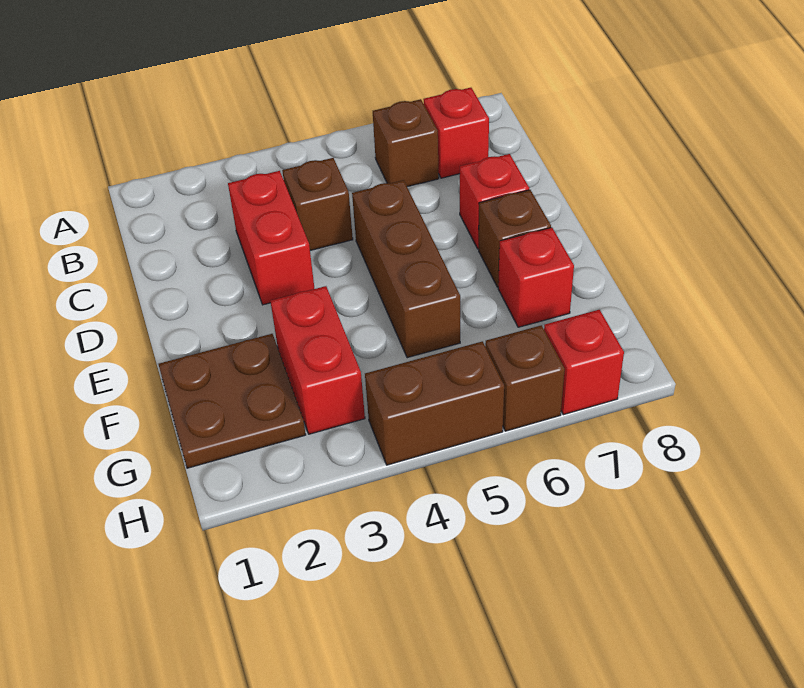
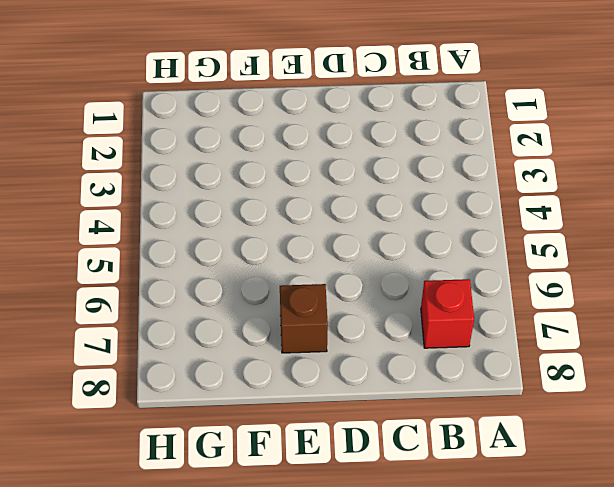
none -> brown brick B6 level 1
none -> red brick C3:D3 level 1
none -> brown brick C4 level 1

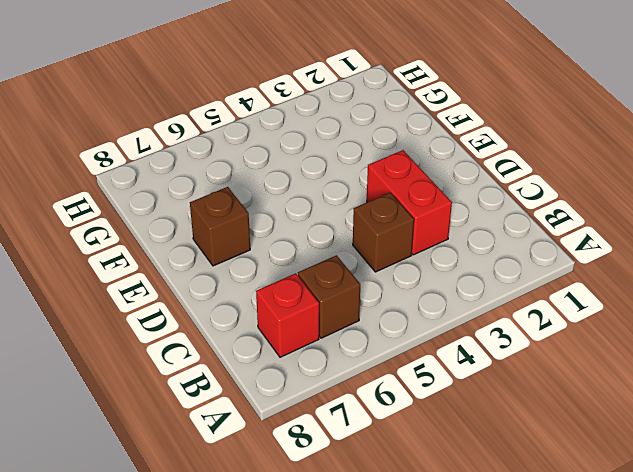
none -> brown brick D5:F5 level 1
none -> red brick D7 level 1
none -> brown plate F1:G2 level 1

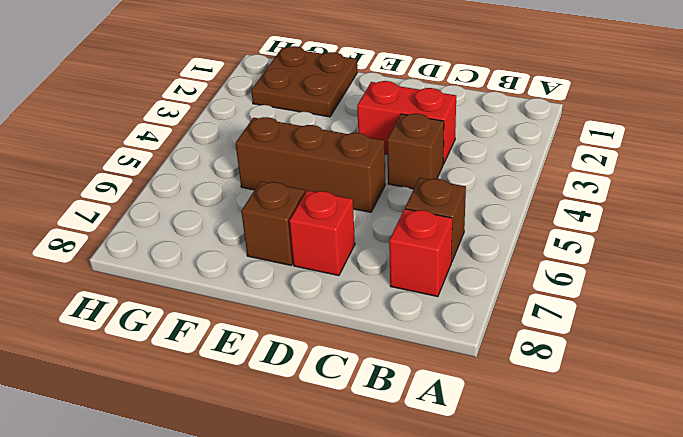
none -> red brick F3:G3 level 1
none -> red brick F7 level 1
none -> brown brick H4:H5 level 1

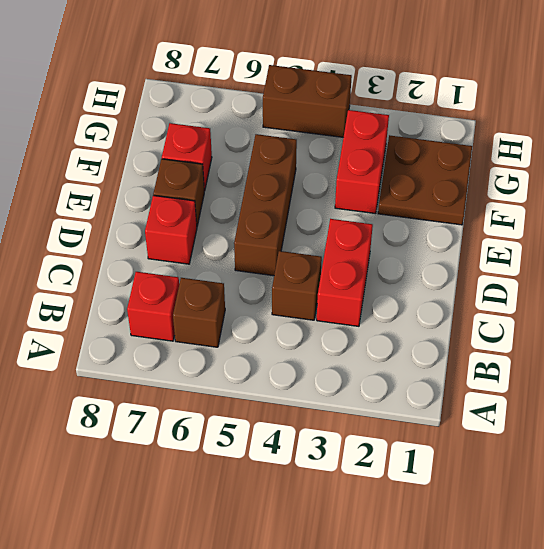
none -> brown brick H6 level 1
none -> red brick H7 level 1

